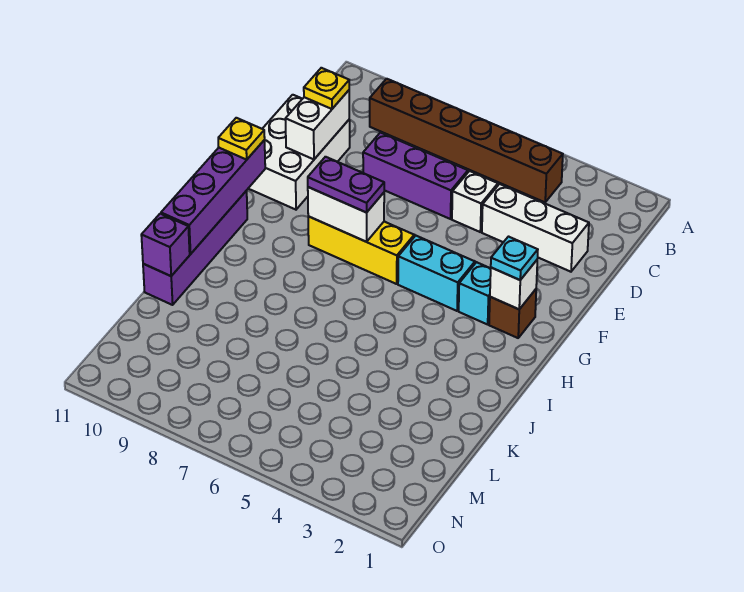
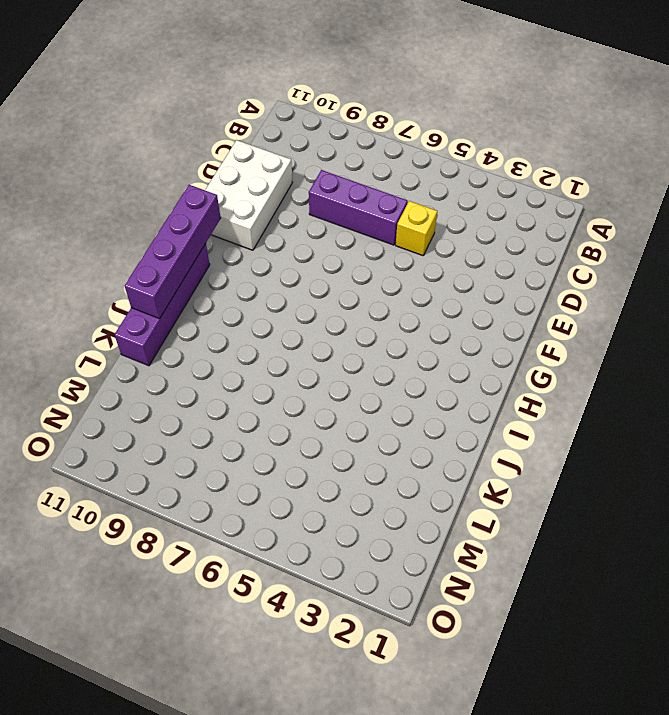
yellow brick D5 level 1 -> white brick D5 level 1
none -> brown brick B4:B9 level 1
none -> white brick D2:D4 level 1
none -> brown brick G2 level 1

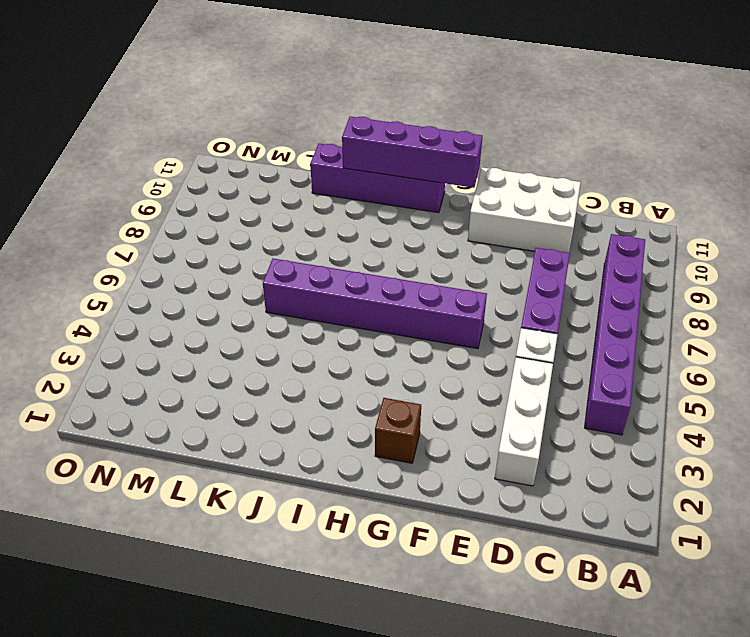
purple brick B4:B9 level 1 -> brown brick B4:B9 level 1
purple brick F6:K6 level 1 -> yellow brick G6:G8 level 1
none -> cyan brick G3 level 1
none -> cyan brick G4:G5 level 1
none -> white brick D10:E10 level 2

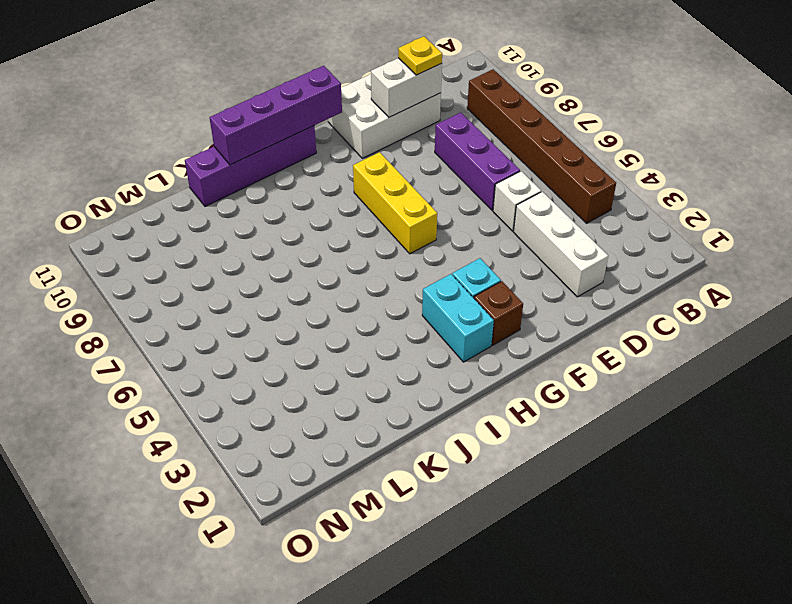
cyan brick H2:H3 level 1 -> cyan brick G4:G5 level 1
none -> white brick G2 level 2
none -> white brick G7:G8 level 2
none -> purple brick K11 level 2

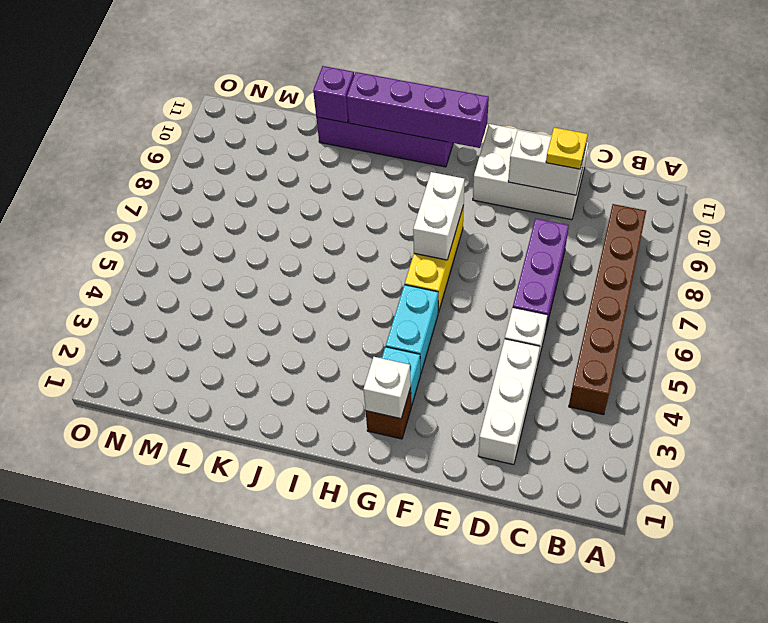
none -> cyan plate G2 level 3
none -> purple plate G7:G8 level 3
none -> yellow plate G11 level 3

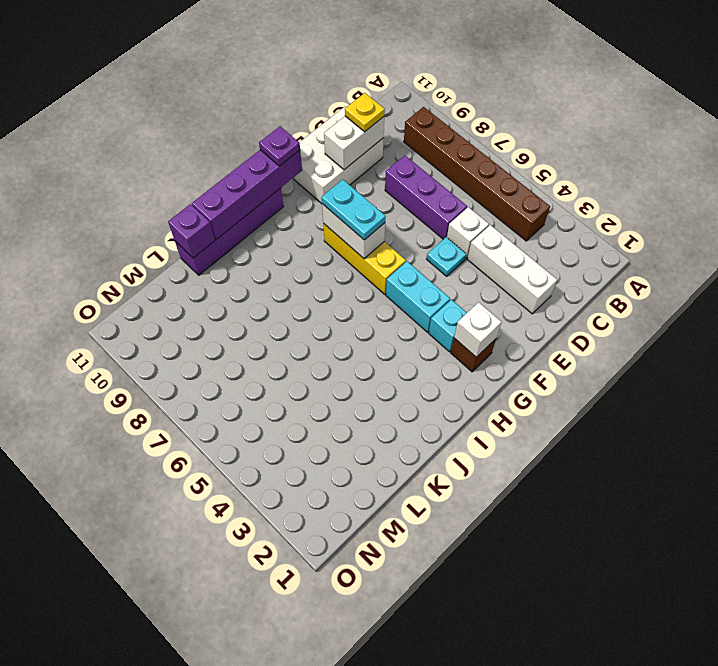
cyan plate E5 level 1 -> cyan plate G2 level 3
cyan plate G7:G8 level 3 -> purple plate G7:G8 level 3
purple plate G11 level 3 -> yellow plate G11 level 3

